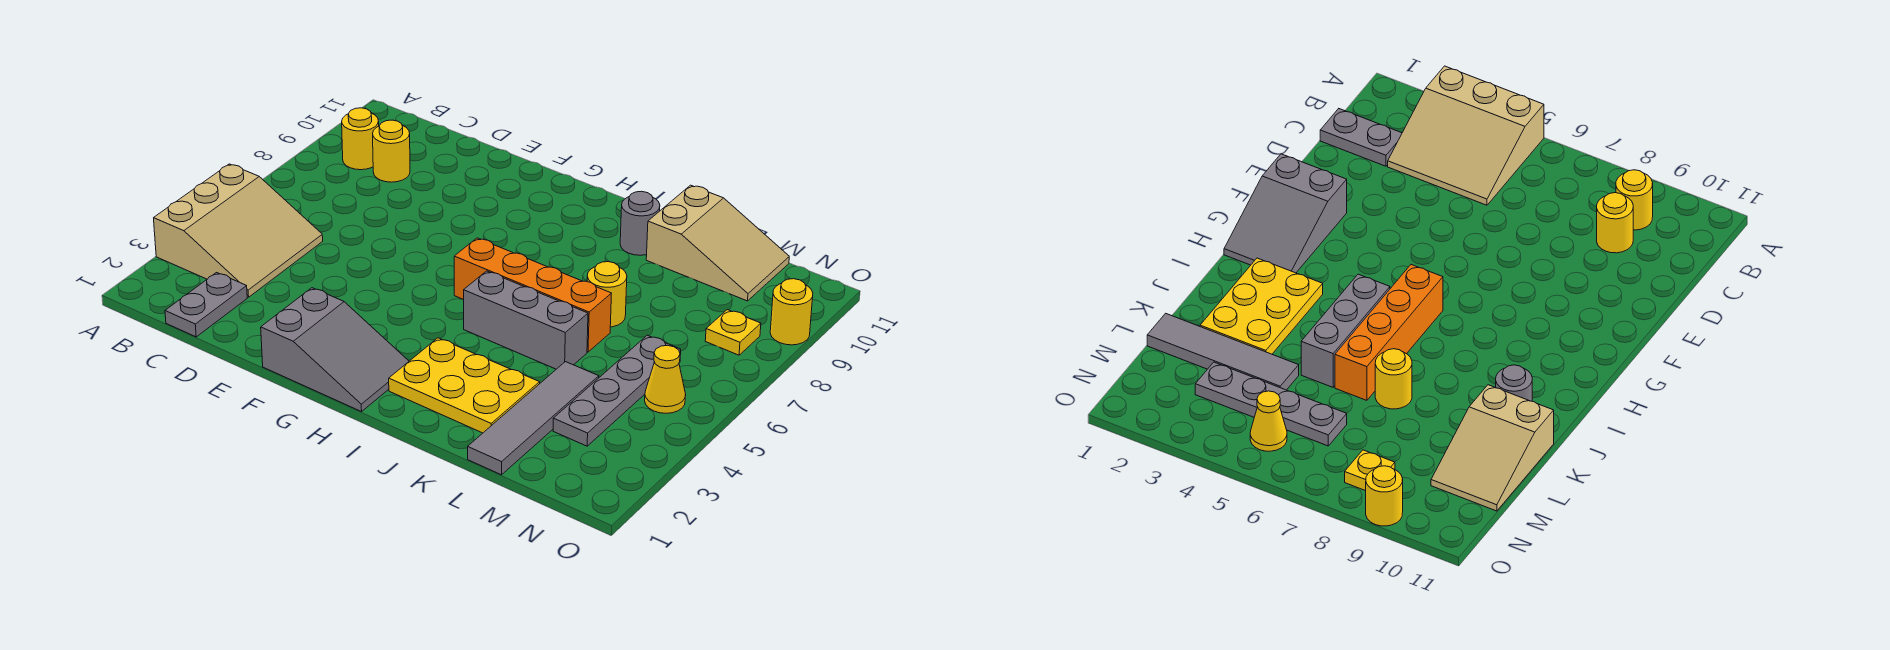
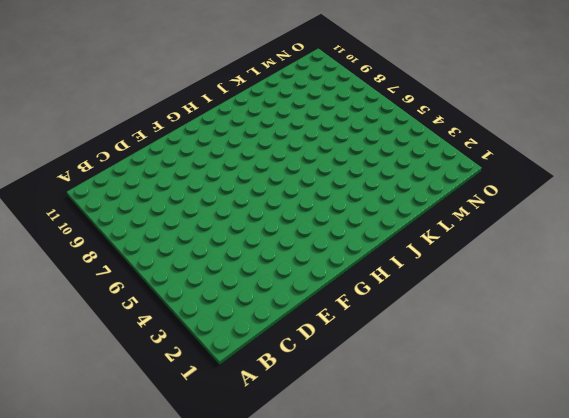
none -> tan slope A3:C5 level 1 top A
none -> yellow round brick B9 level 1
none -> grey plate C1:C2 level 1

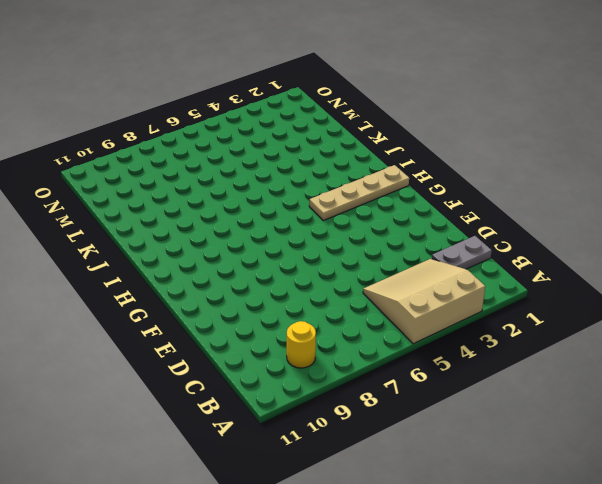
tan plate H1:H4 level 1 -> grey slope F1:H2 level 1 top F
none -> yellow round brick C9 level 1
none -> orange brick H6:K6 level 1
none -> yellow plate I2:K3 level 1

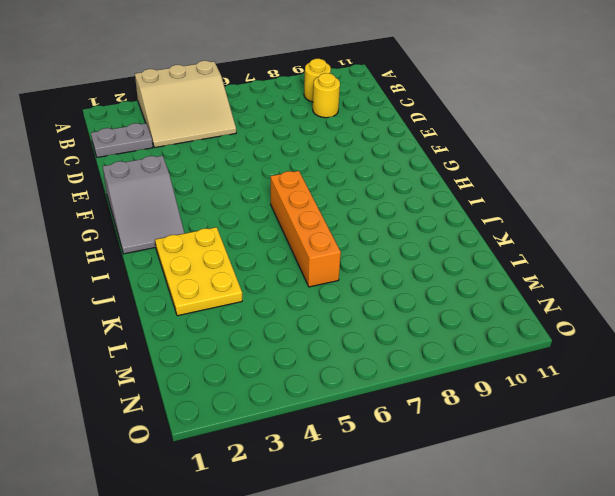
none -> grey brick I5:K5 level 1
none -> grey round brick J10 level 1
none -> yellow round brick K7 level 1

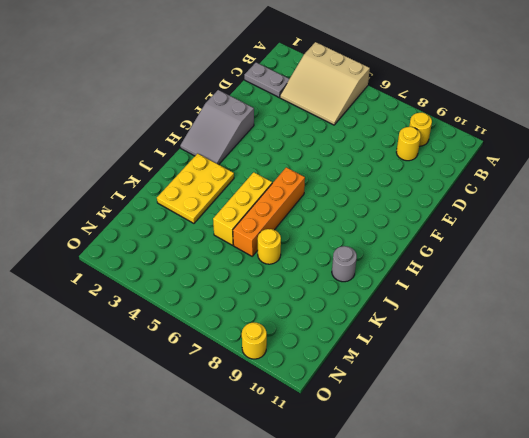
yellow brick I5:K5 level 1 -> grey brick I5:K5 level 1
none -> tan slope K10:M11 level 1 top K
none -> grey tile L1:L4 level 1
none -> grey plate M3:M6 level 1

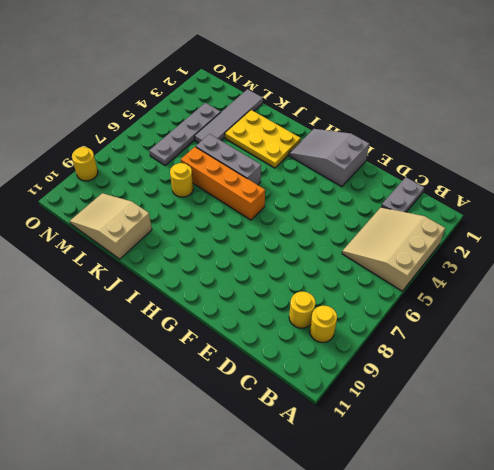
none -> grey round brick J10 level 1
none -> yellow cone N5 level 1
none -> yellow plate N8 level 1

